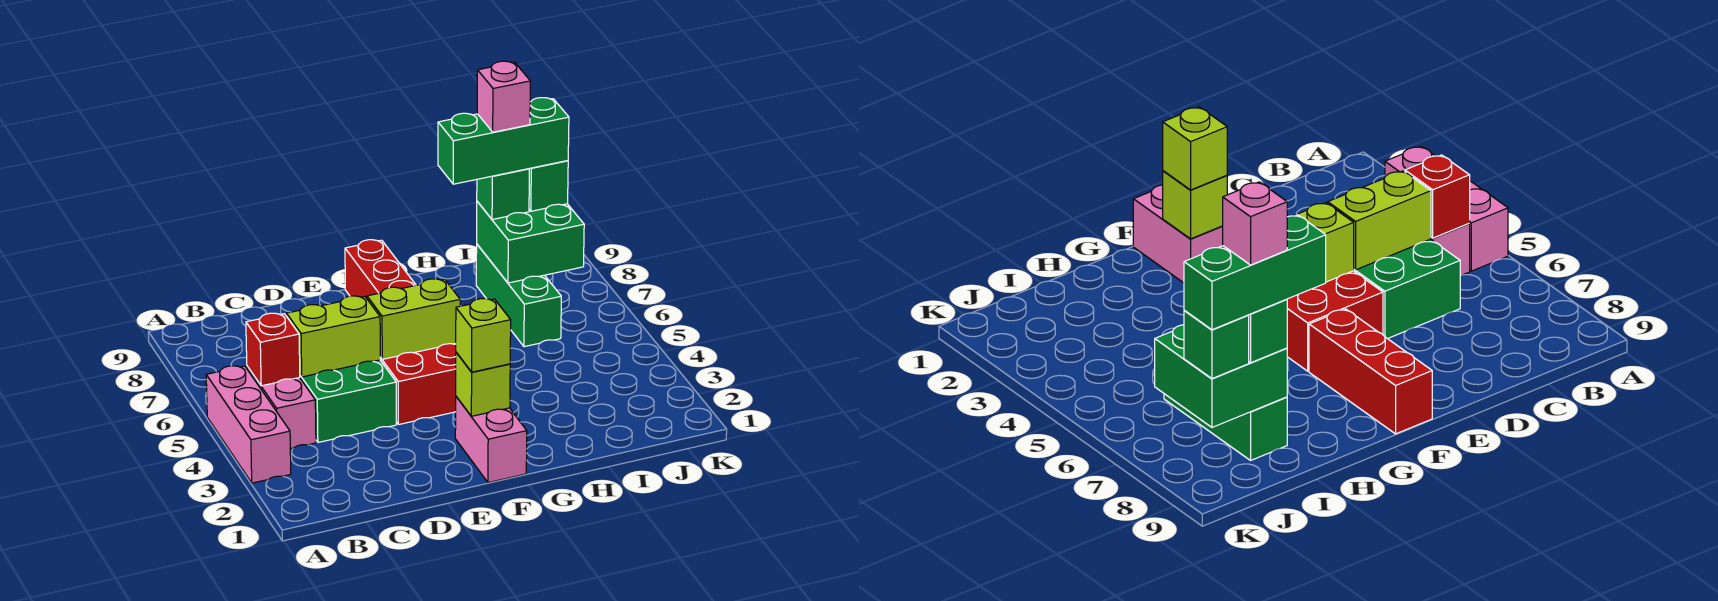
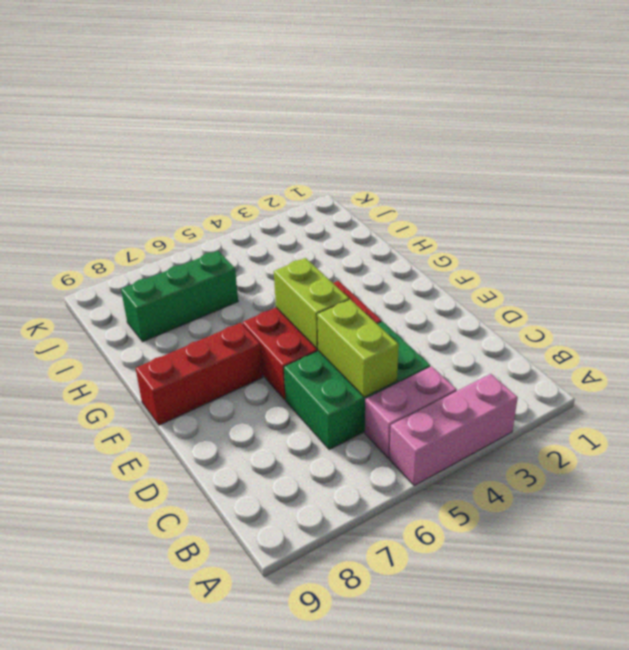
none -> pink brick F1:F2 level 1
none -> red brick B5 level 2
none -> lime brick F2 level 2

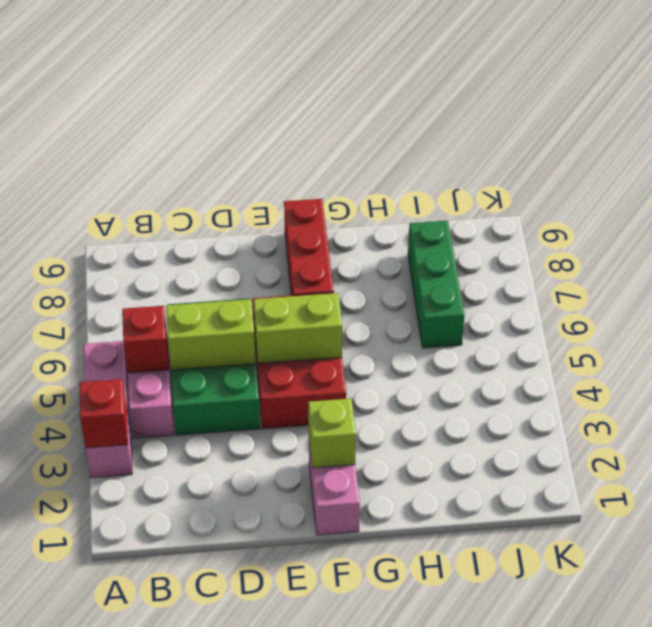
red brick A3 level 2 -> none
none -> green brick I7:J8 level 2
none -> lime brick F2 level 3
none -> green brick I8 level 3

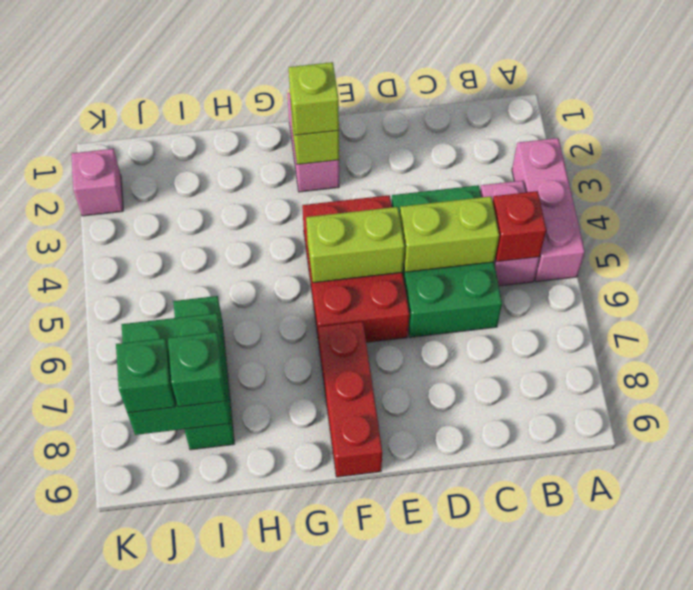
pink brick K2 level 1 -> pink brick I8 level 5
none -> green brick H8:J8 level 4

